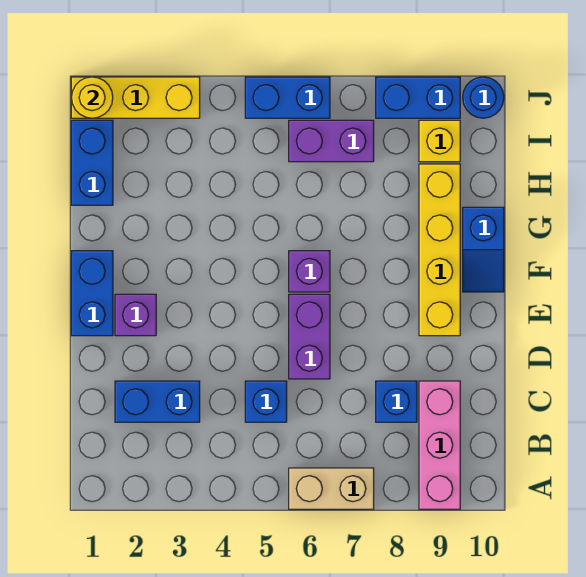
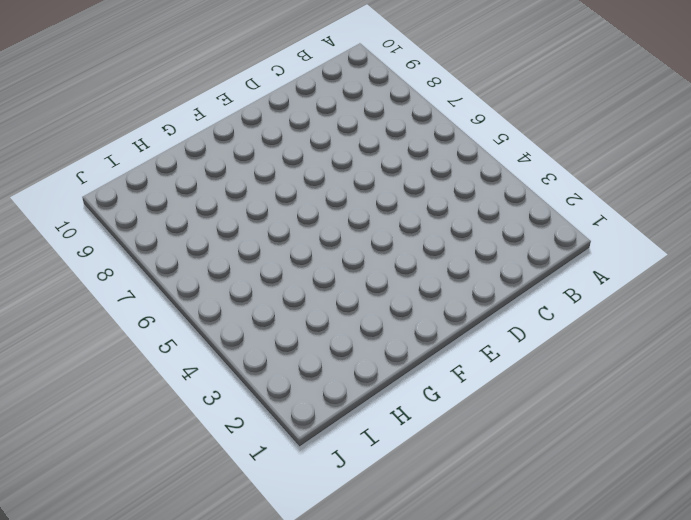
none -> tan brick A6:A7 level 1
none -> pink brick A9:C9 level 1
none -> blue brick C2:C3 level 1

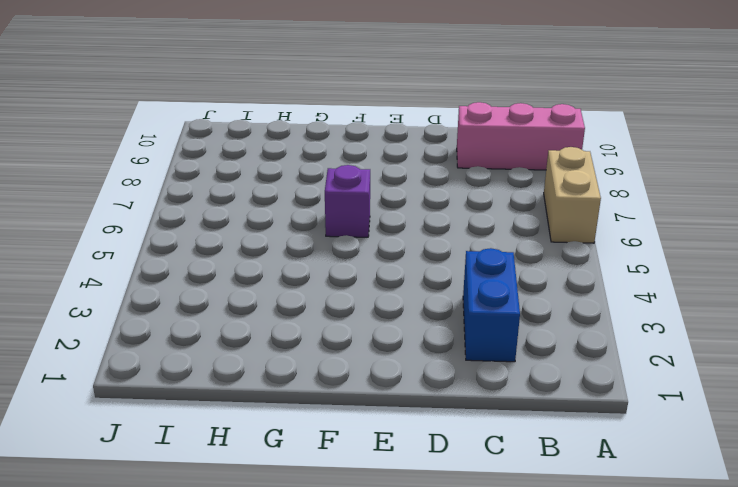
none -> blue brick C5 level 1
none -> blue brick C8 level 1
none -> purple brick D6:E6 level 1

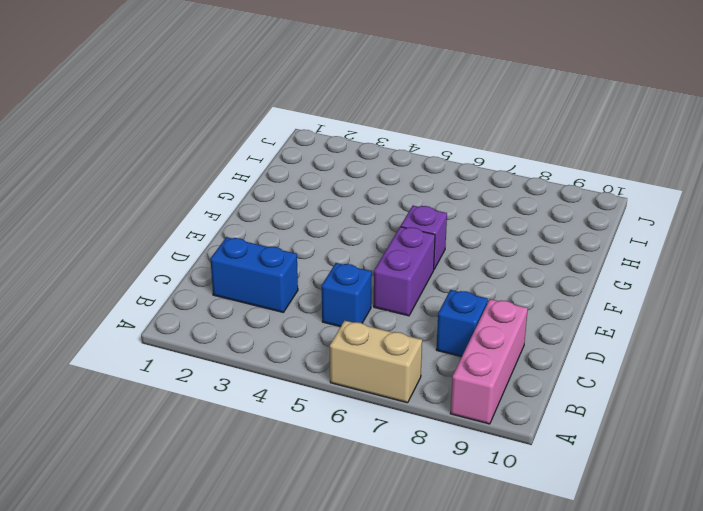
none -> blue brick E1:F1 level 1
none -> purple brick E2 level 1
none -> yellow brick E9:H9 level 1

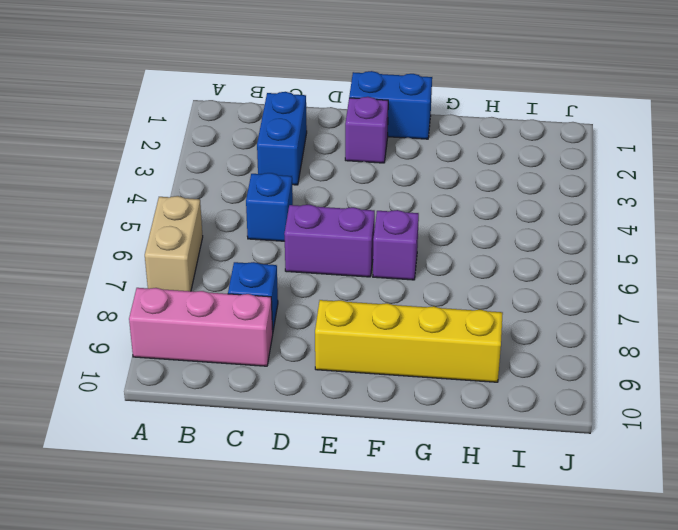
none -> blue slope F10:G10 level 1 top G
none -> blue brick H1:I1 level 1
none -> purple brick I6:I7 level 1

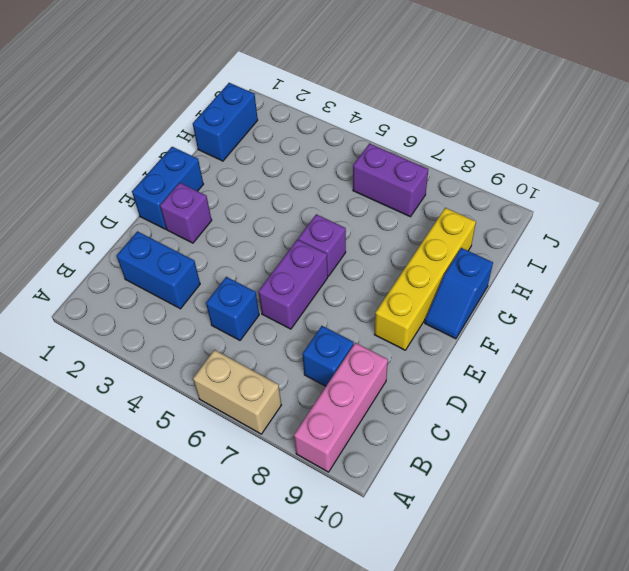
none -> yellow brick I9 level 1
none -> yellow brick J1:J3 level 1
none -> blue brick J5:J6 level 1

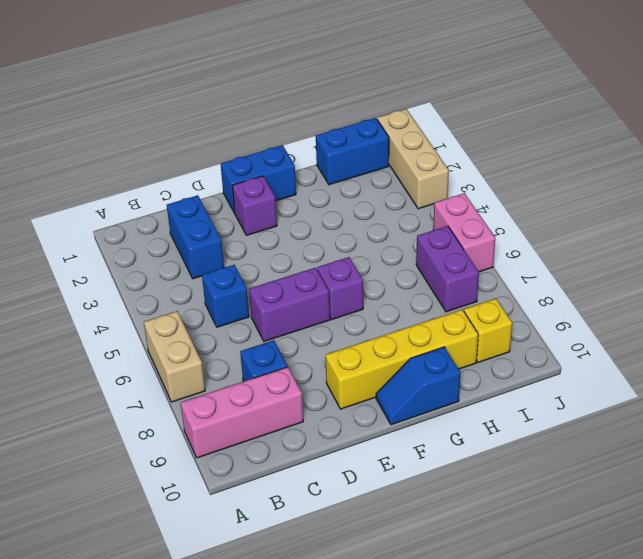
tan brick J1:J3 level 1 -> yellow brick J1:J3 level 1
pink brick J5:J6 level 1 -> blue brick J5:J6 level 1
none -> blue brick J8:J9 level 1
none -> blue round brick J10 level 1
none -> yellow round brick J1 level 2

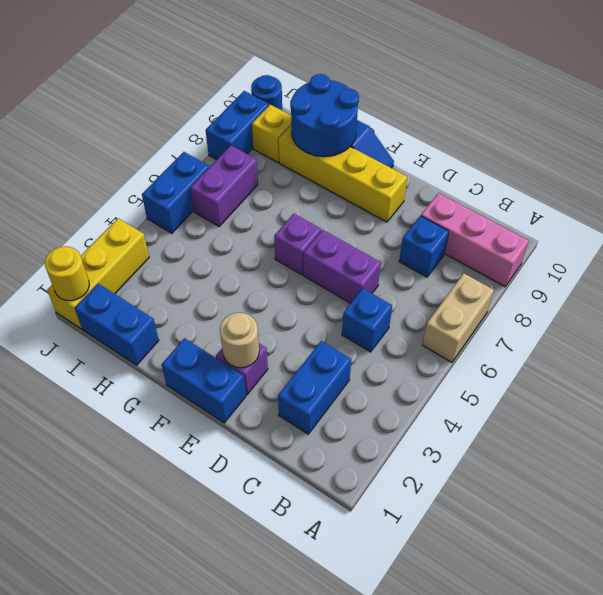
tan round brick E2 level 2 -> none
blue round brick G9:H10 level 2 -> none

